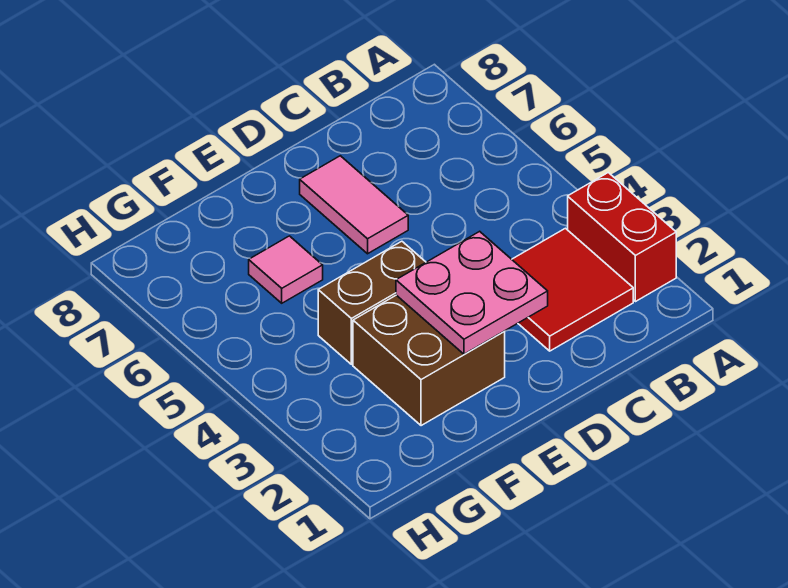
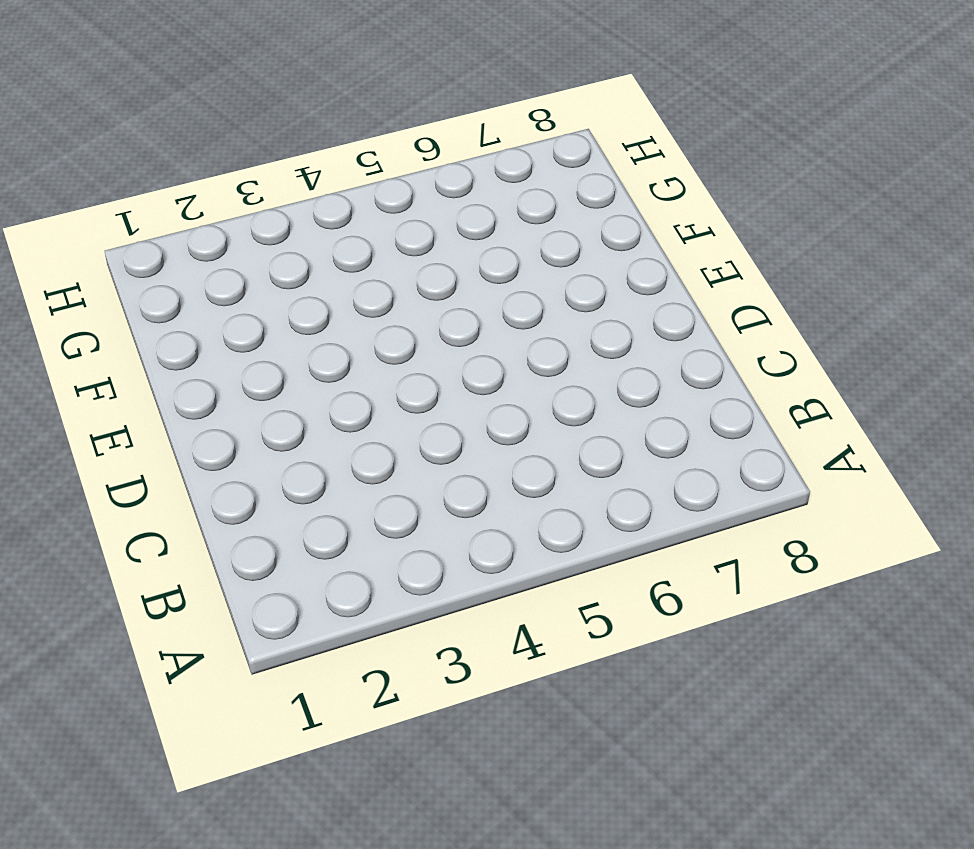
none -> red brick A2:A3 level 1
none -> red tile B2:C3 level 1

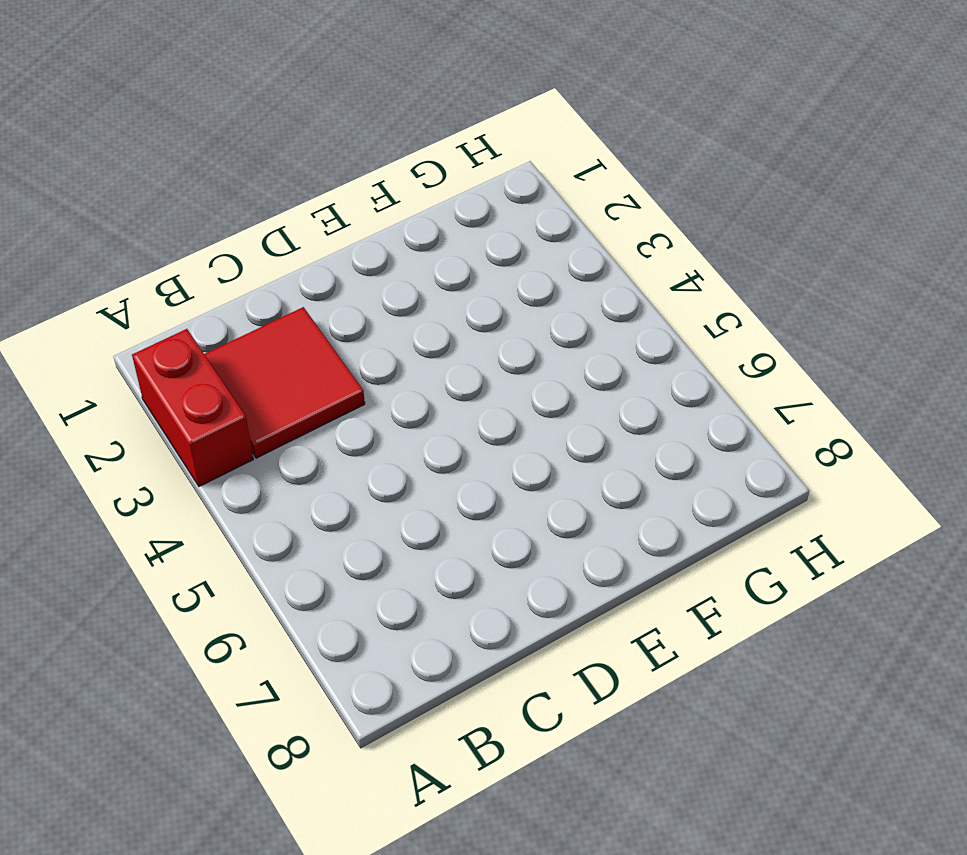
none -> pink tile D6:D7 level 1
none -> brown brick E2:F3 level 1

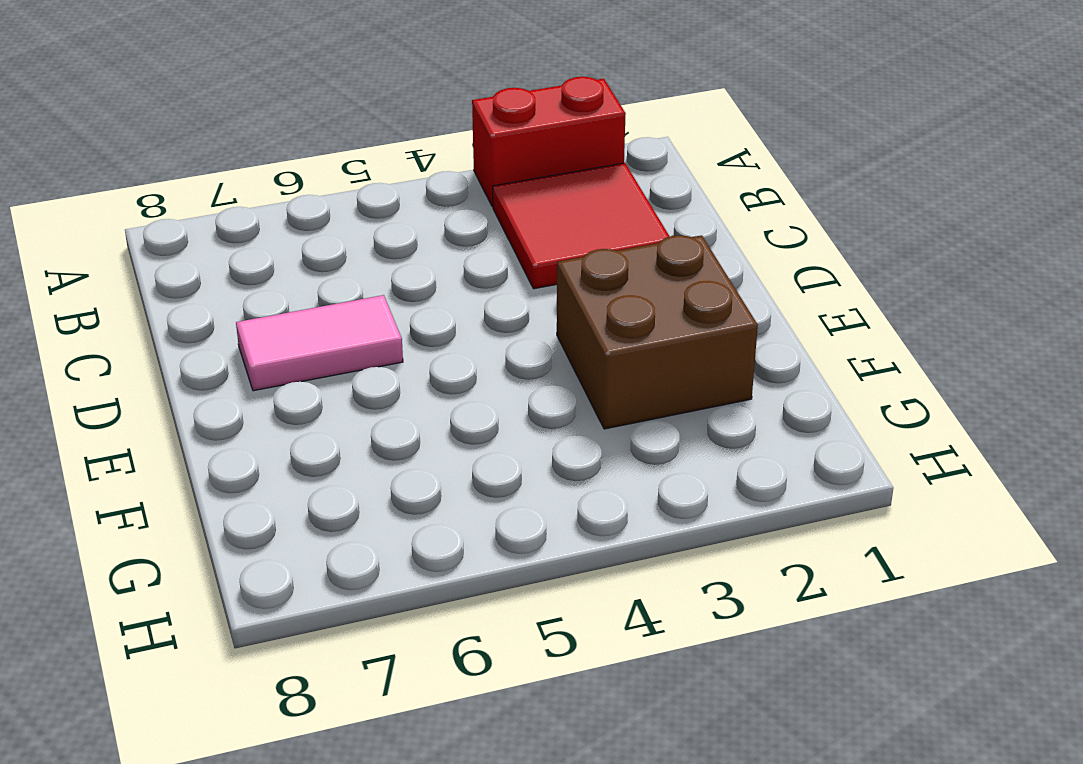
none -> brown brick E4:F4 level 1
none -> pink tile F6 level 1

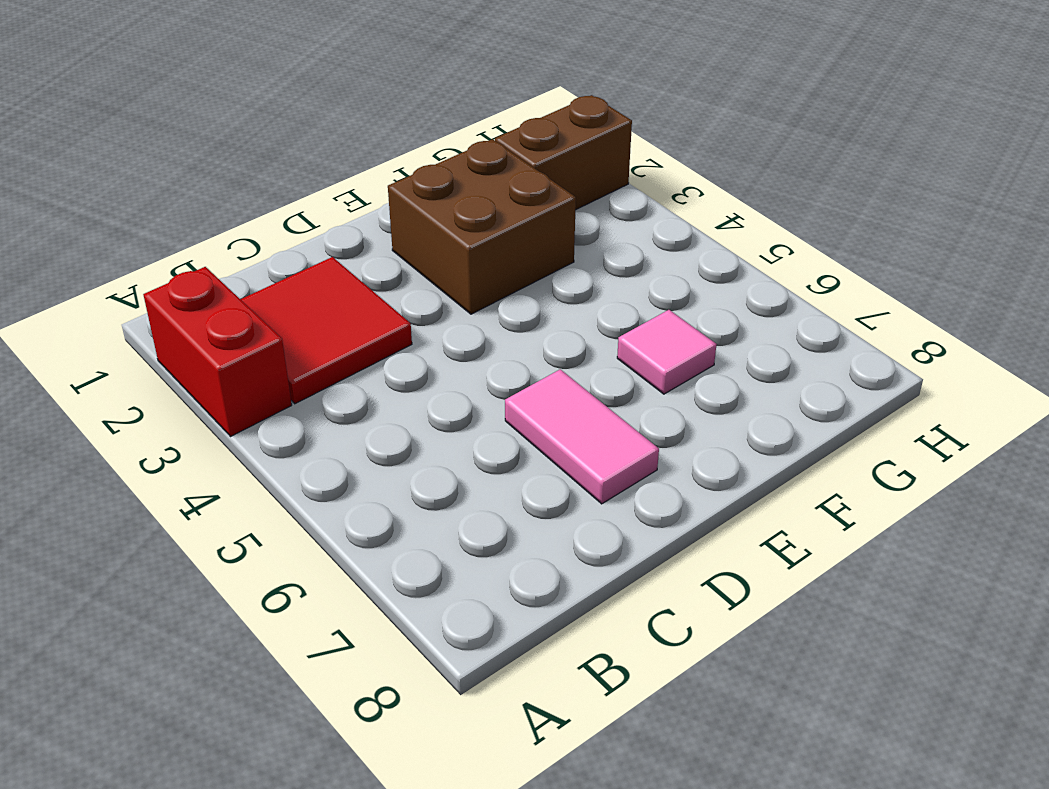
brown brick G2:H2 level 1 -> brown brick E4:F4 level 1
none -> pink plate D2:E3 level 2

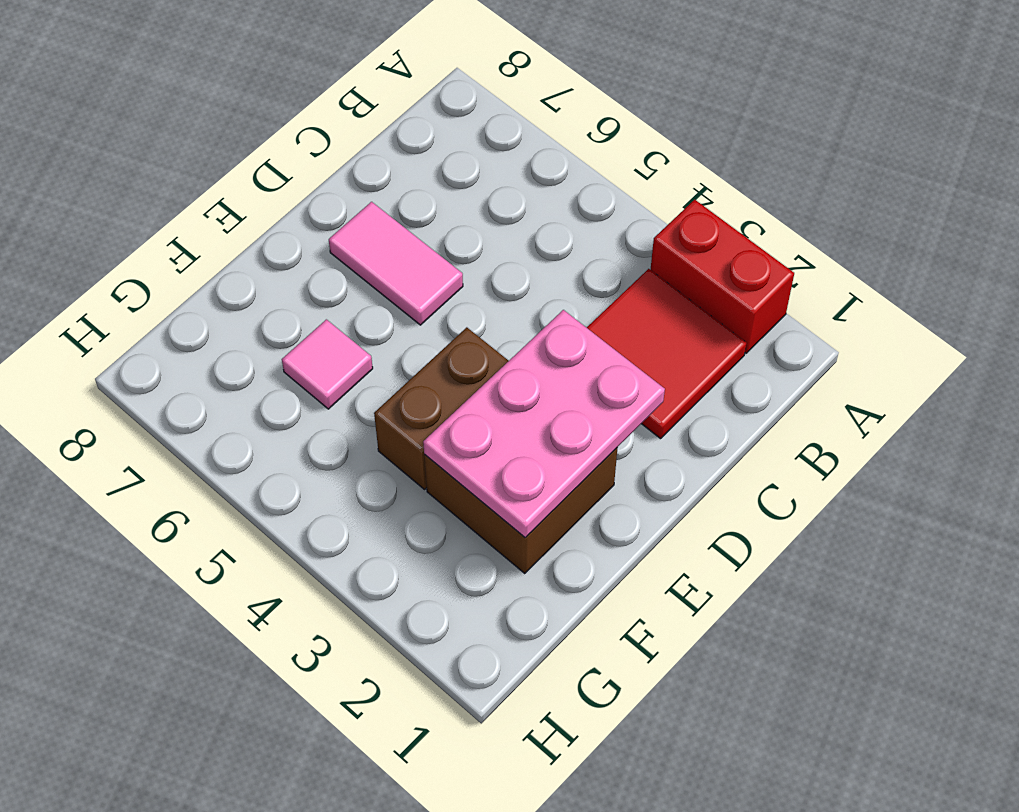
pink plate D2:F3 level 2 -> pink plate D2:E3 level 2

